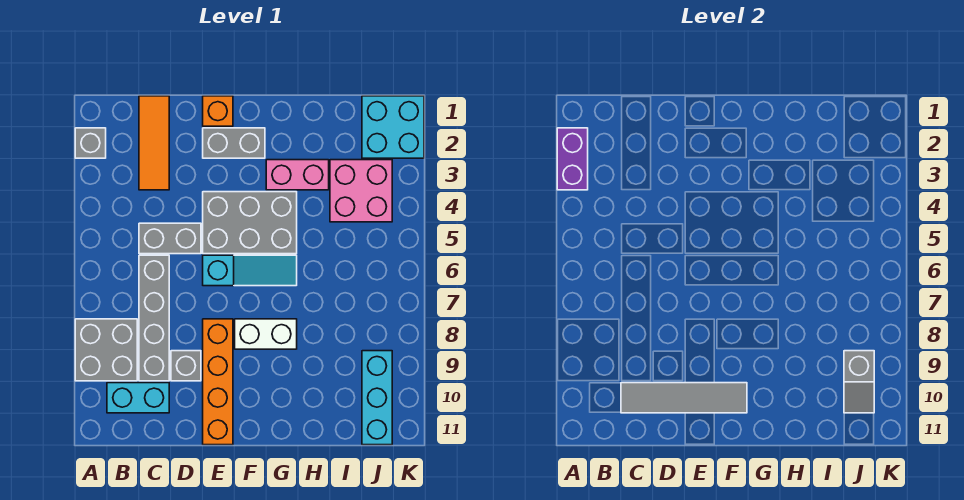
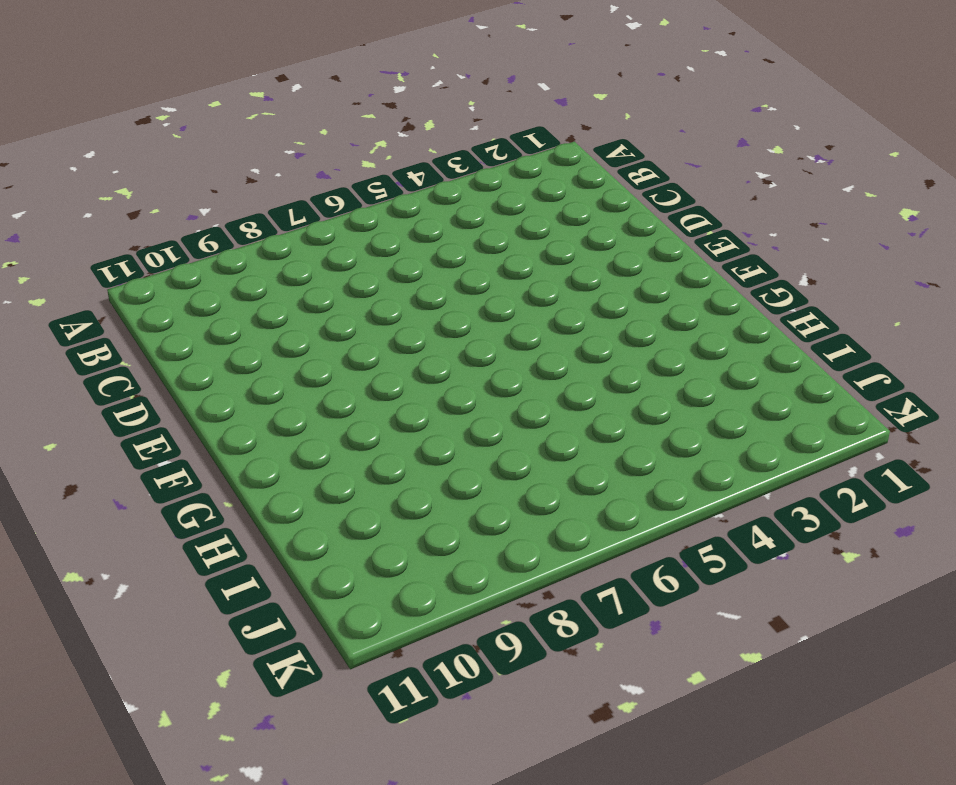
none -> grey brick A2 level 1
none -> grey brick A8:B9 level 1
none -> cyan brick B10:C10 level 1

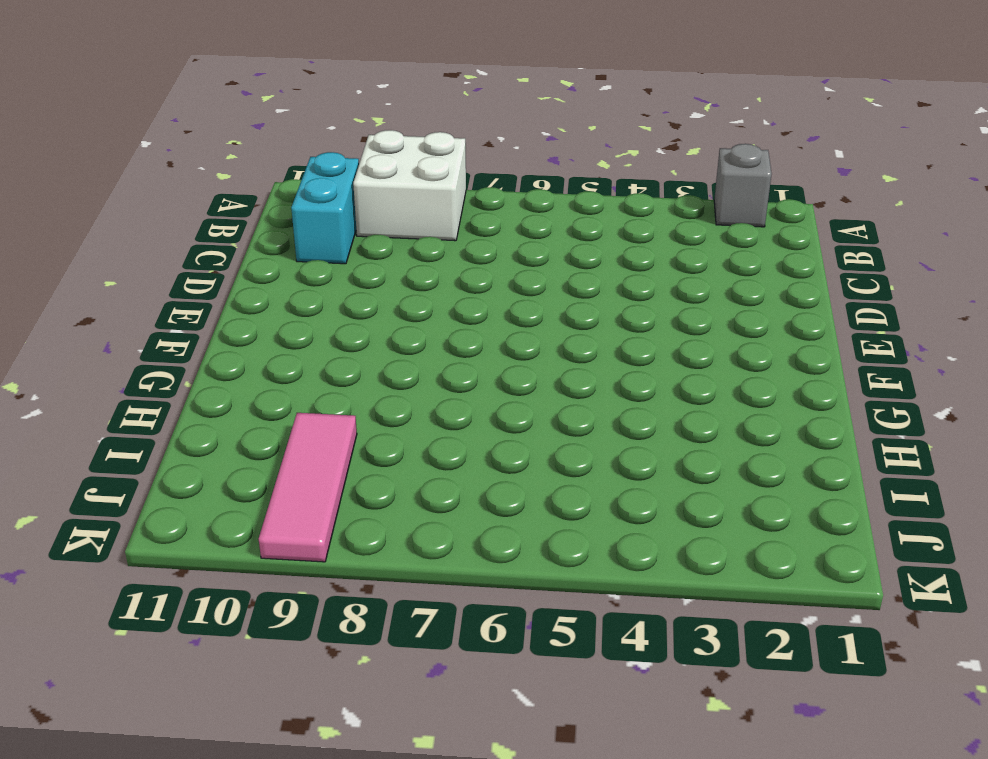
white brick A8:B9 level 1 -> grey brick A8:B9 level 1
pink tile I9:K9 level 1 -> cyan brick J9:J11 level 1
none -> orange tile C1:C3 level 1
none -> grey brick C5:D5 level 1
none -> grey brick C6:C9 level 1

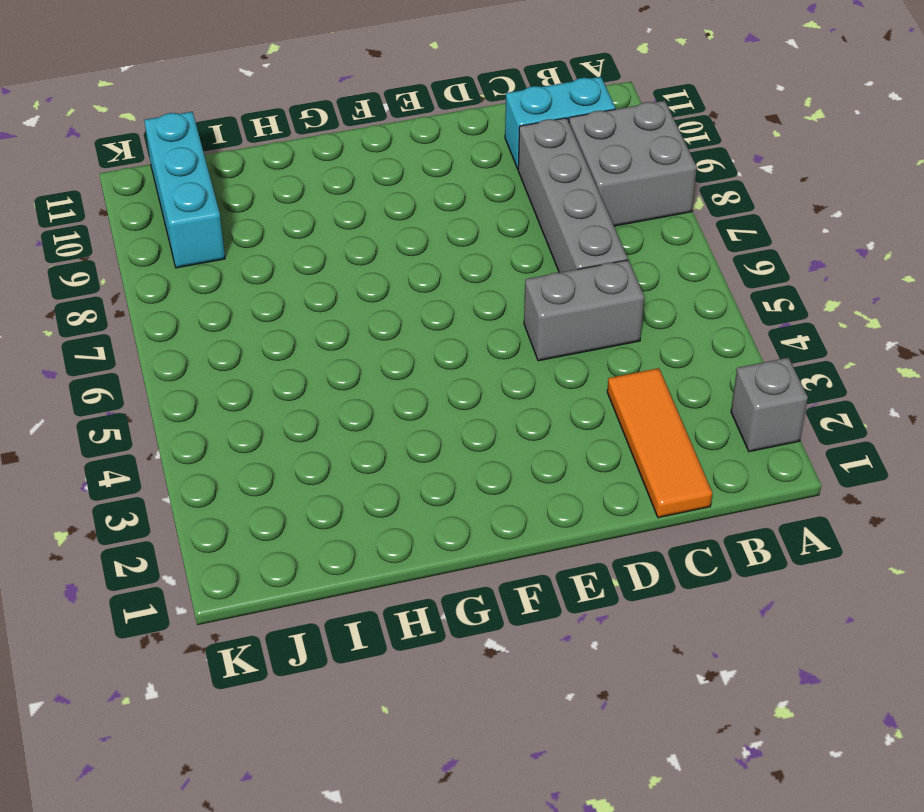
none -> grey brick D9 level 1
none -> orange brick E1 level 1
none -> grey brick E2:F2 level 1

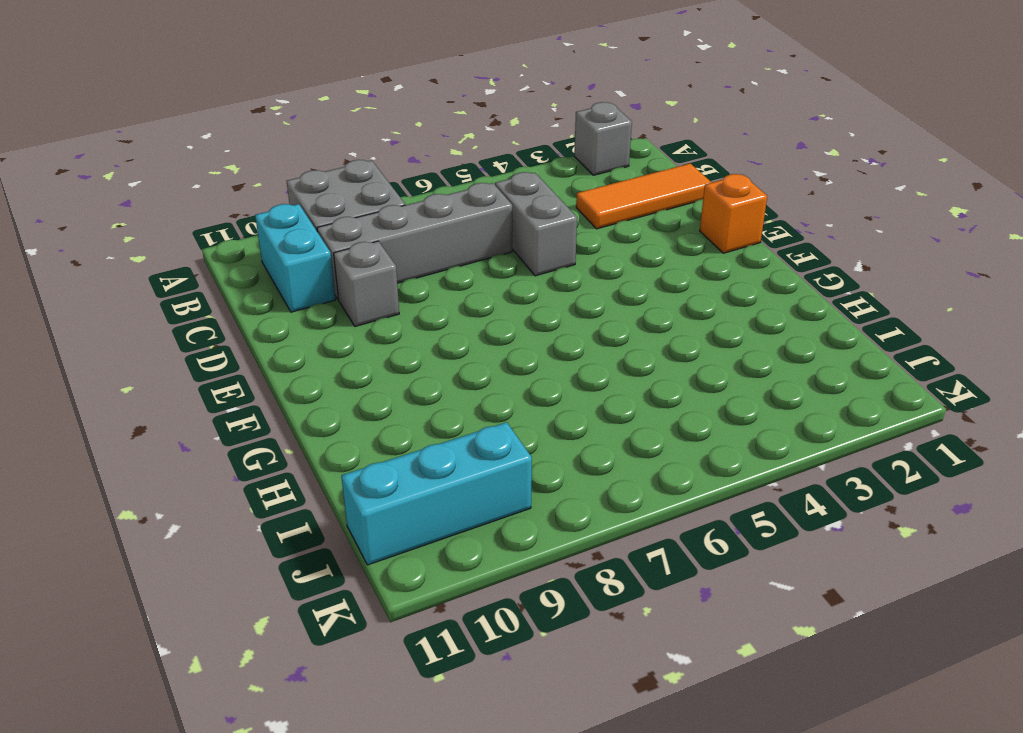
none -> grey brick E2:F2 level 1
none -> grey brick E4:G5 level 1
none -> cyan slope E6:G6 level 1 top E

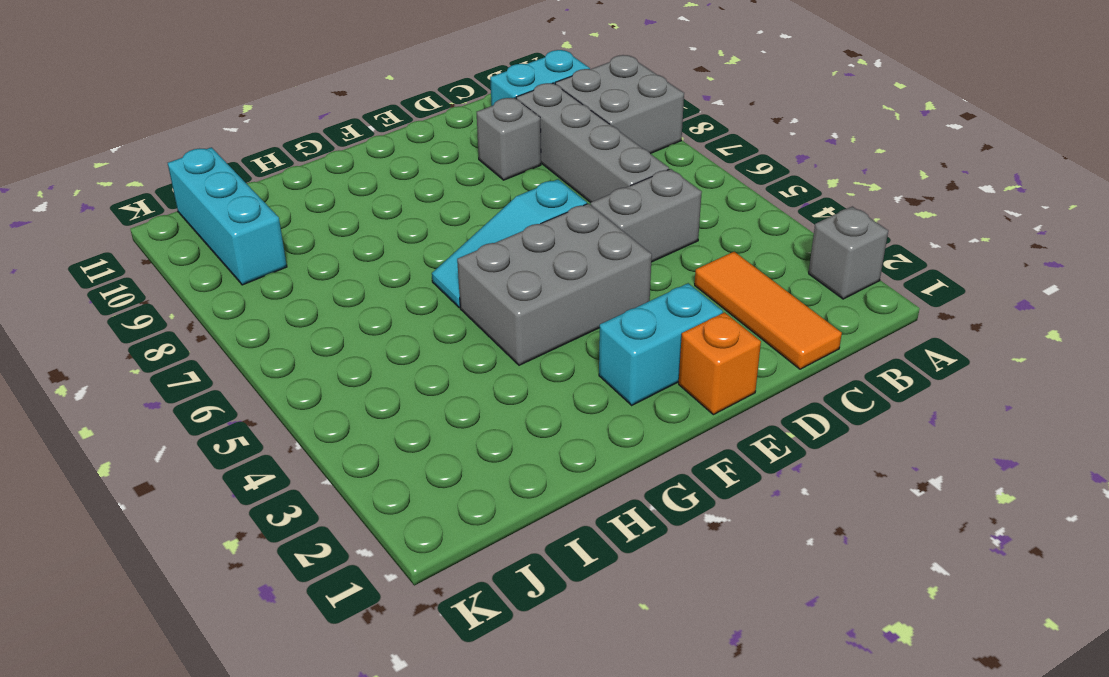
cyan brick E2:F2 level 1 -> grey brick E2:F2 level 1
none -> orange brick E8:E11 level 1
none -> white brick F8:G8 level 1
none -> pink brick G3:H3 level 1

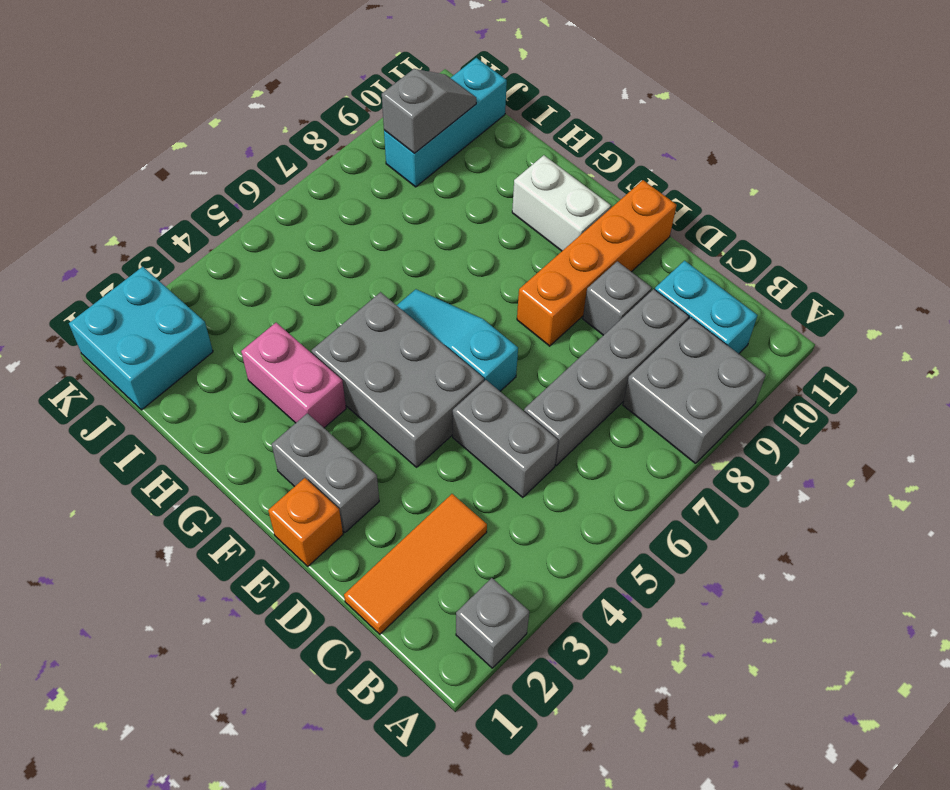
white brick F10:G10 level 1 -> white brick F8:G8 level 1
none -> pink brick I3:J4 level 1
none -> purple brick A2:A3 level 2
none -> grey tile C10:F10 level 2

